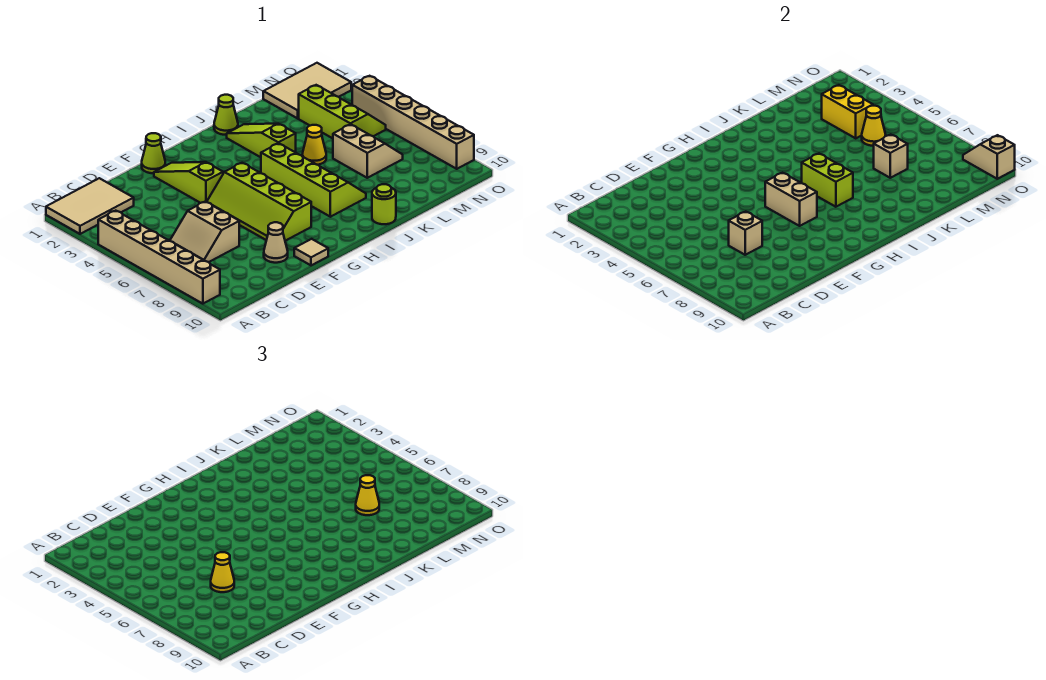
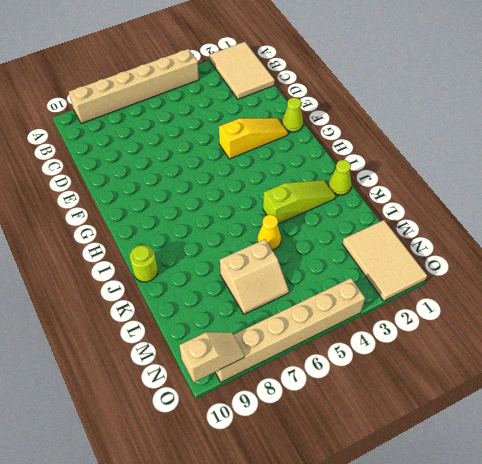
yellow slope F2:F4 level 1 top 4 -> lime slope F2:F4 level 1 top 4
none -> tan slope C6:D7 level 1 top D
none -> tan cone E9 level 1
none -> lime slope F5:G8 level 1 top G

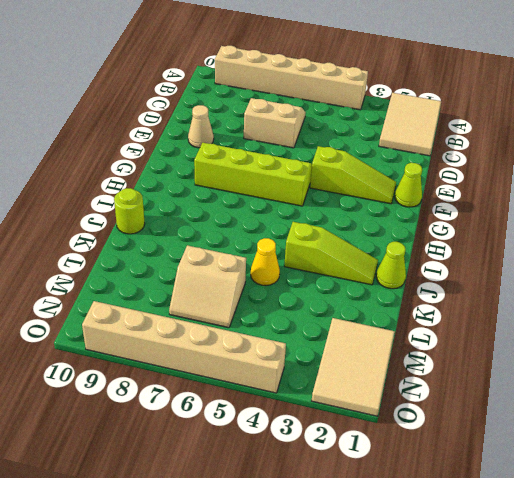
none -> tan tile F10 level 1
none -> lime slope I5:J8 level 1 top I
none -> lime slope M3:N5 level 1 top M

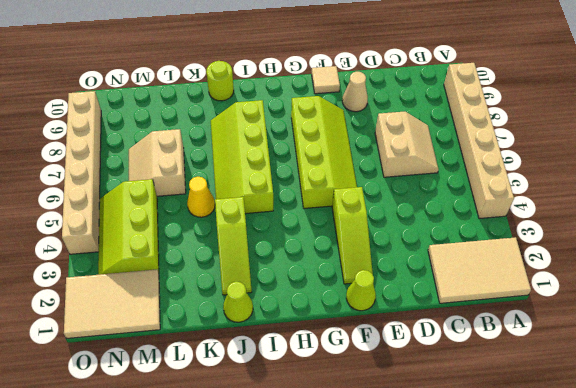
none -> tan brick D7 level 2
none -> tan brick G6:G7 level 2
none -> lime brick I6:I7 level 2

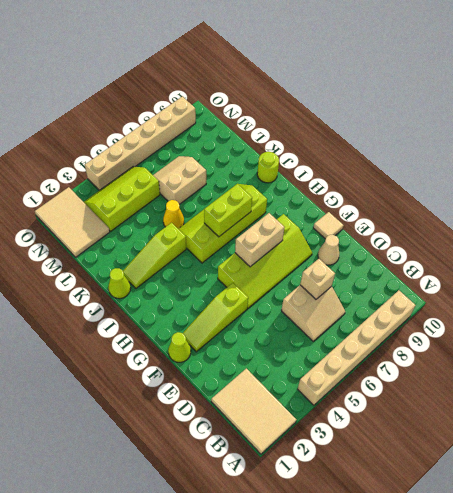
none -> tan brick L7 level 2
none -> yellow brick M3:M4 level 2
none -> yellow cone M5 level 2

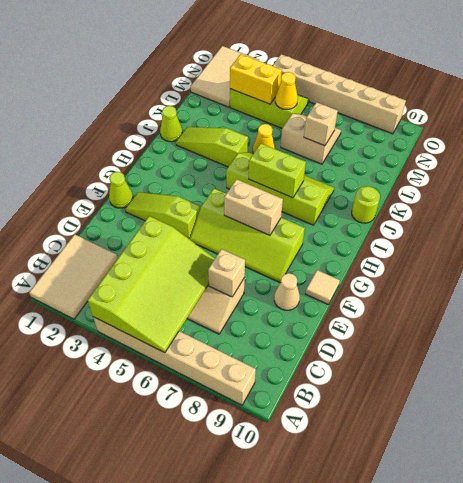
lime slope A4:D6 level 2 top 4 -> none
none -> tan slope O9:O10 level 2 top 10
none -> yellow cone D7 level 3
none -> yellow cone L7 level 3

